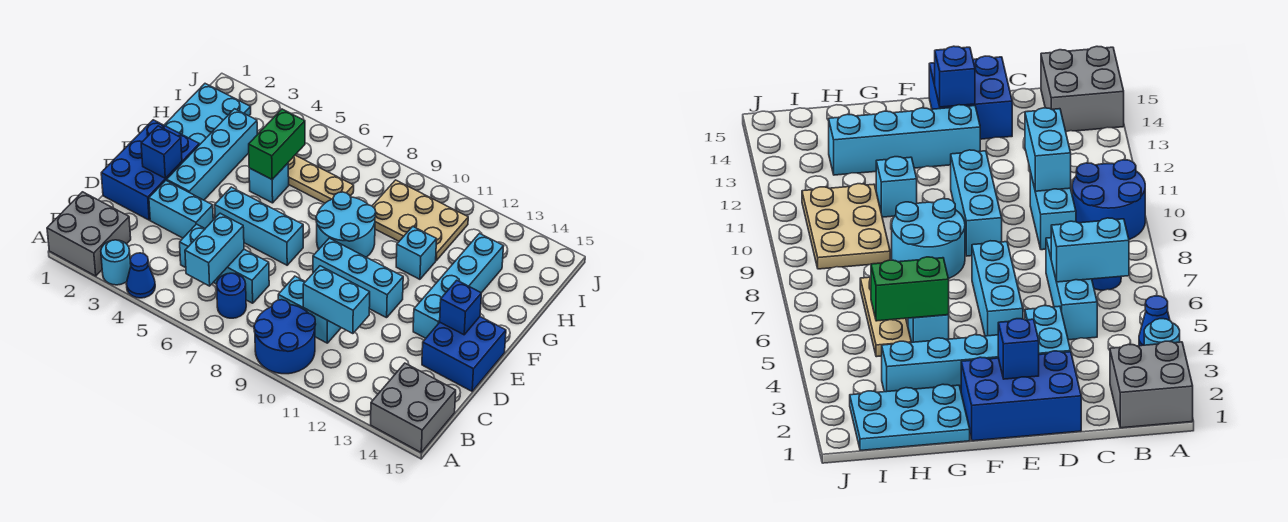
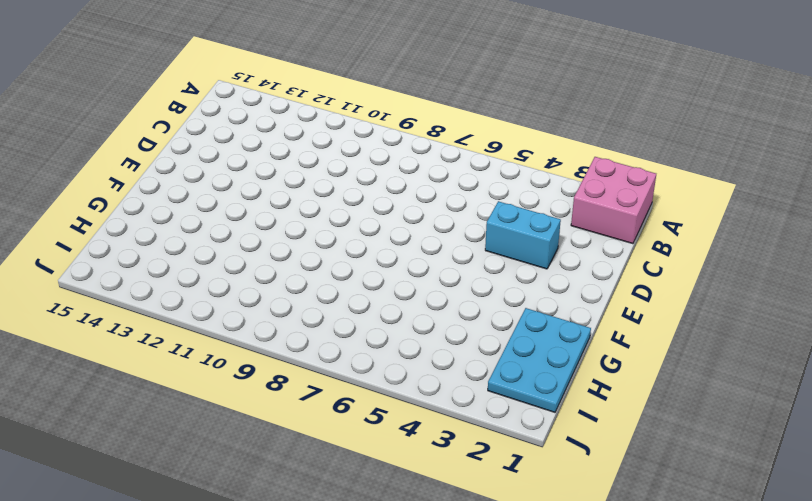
pink brick A1:B2 level 1 -> grey brick A1:B2 level 1
none -> cyan round brick A3 level 1
none -> blue cone A4 level 1
none -> blue round brick A9:B10 level 1

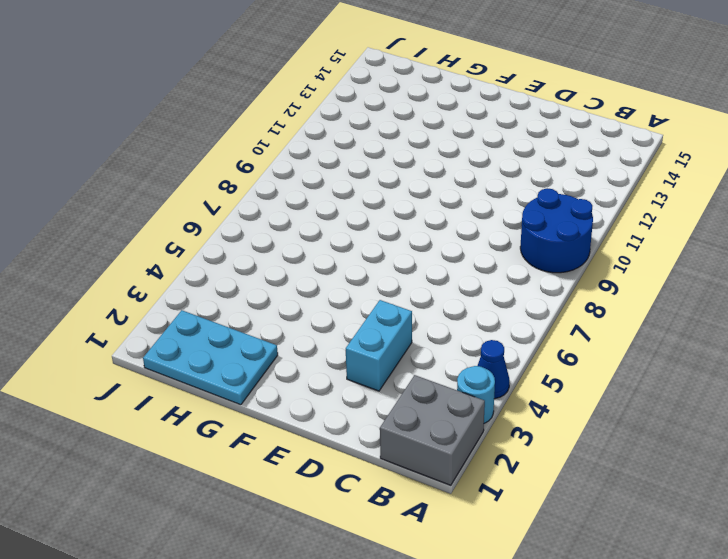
none -> grey brick A14:B15 level 1
none -> blue round brick B7 level 1
none -> cyan brick C5:C7 level 1

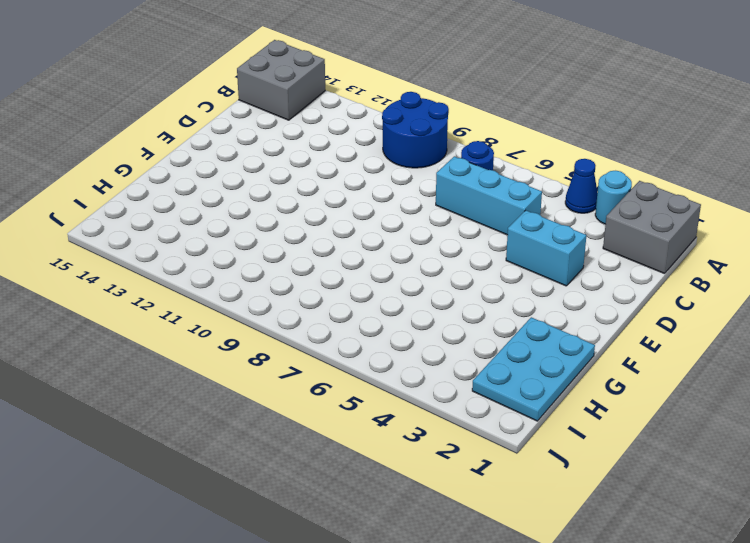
none -> cyan brick C9:C10 level 1
none -> blue brick D1:F2 level 1
none -> blue brick D14:E15 level 1

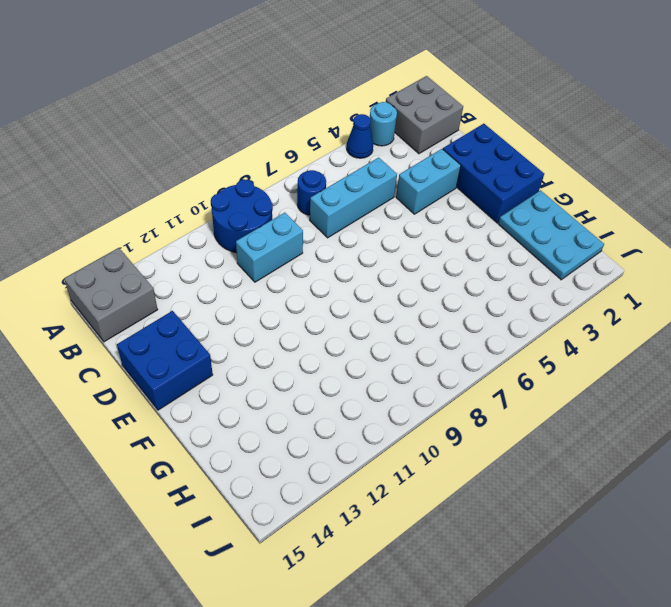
none -> cyan brick E3:H3 level 1
none -> cyan brick E5:E7 level 1
none -> cyan brick E9:E11 level 1

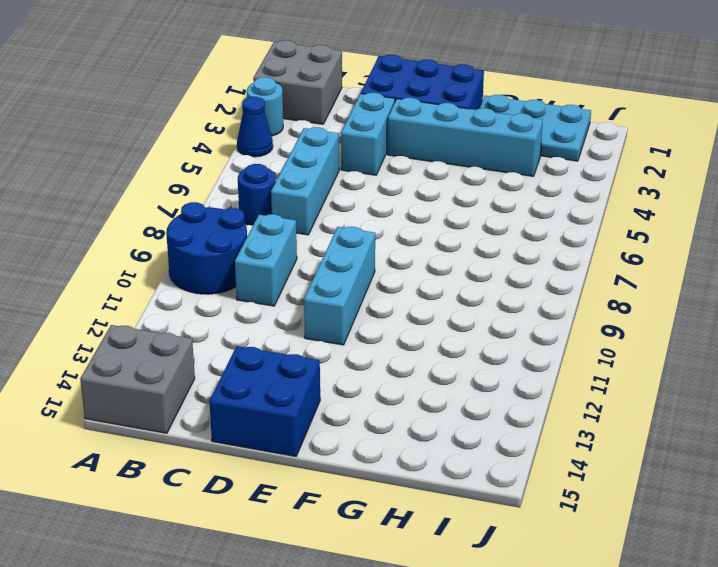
none -> cyan brick E5:E7 level 1
none -> cyan brick E13:H13 level 1
none -> cyan round brick F8:G9 level 1

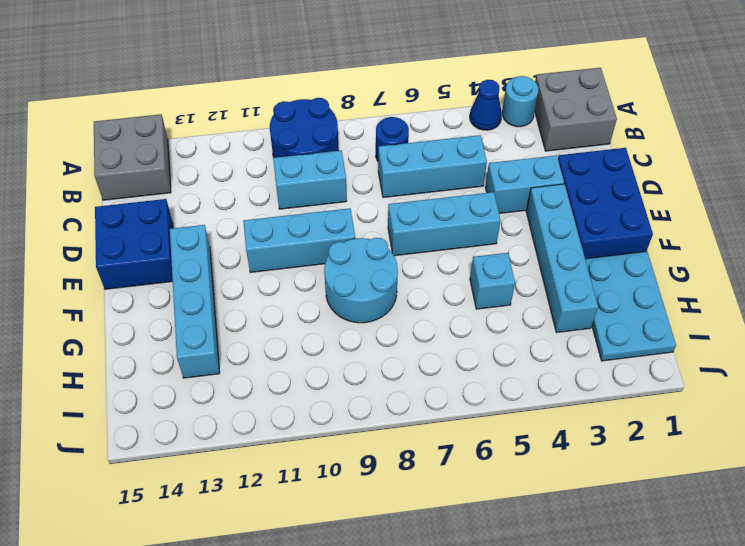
none -> cyan brick G11 level 1
none -> tan plate H5:H7 level 1
none -> tan plate H9:I11 level 1

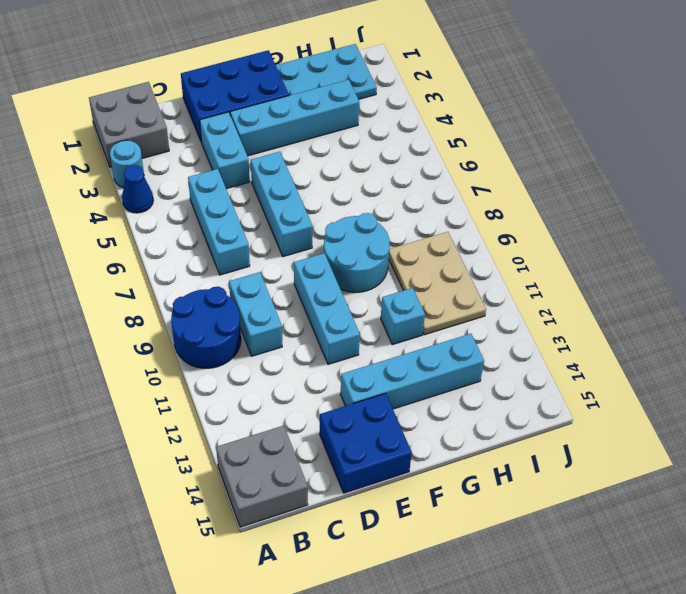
none -> blue round brick B7 level 1
none -> cyan brick G5 level 1
none -> tan plate H5:H7 level 1

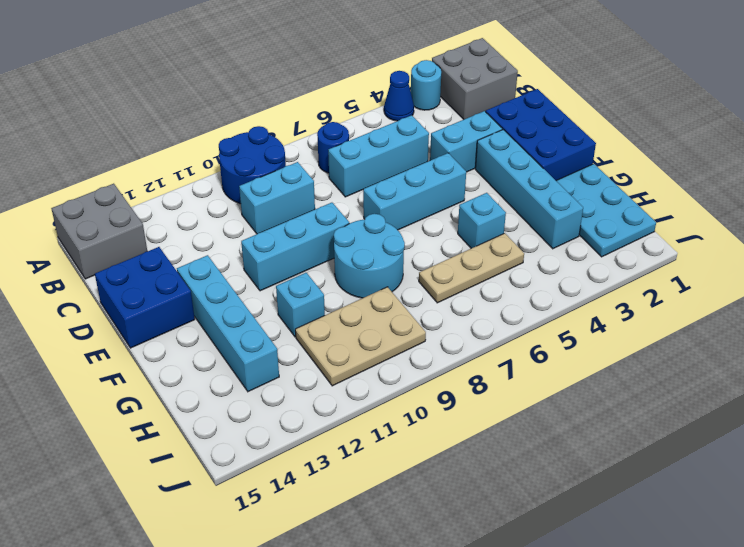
none -> cyan brick B6:C6 level 2
none -> cyan brick C10:C11 level 2
none -> blue brick E2 level 2

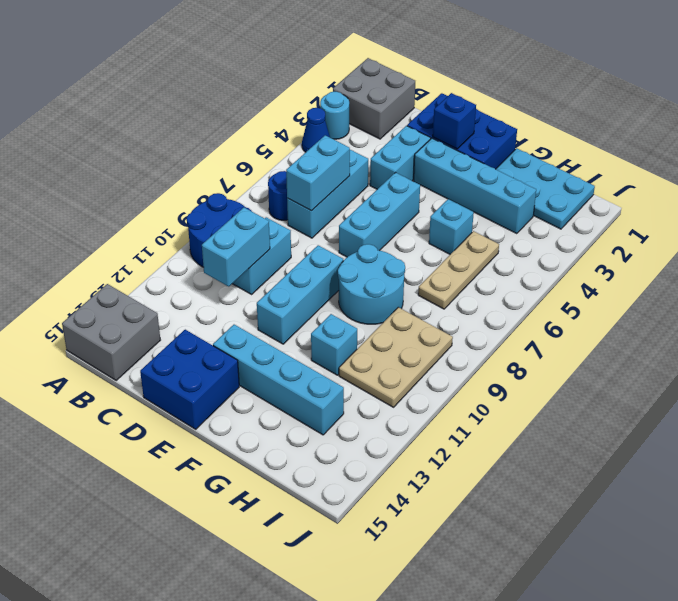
cyan brick C6:C7 level 2 -> cyan brick B6:C6 level 2
none -> blue brick E14 level 2
none -> green brick G5:H5 level 2

